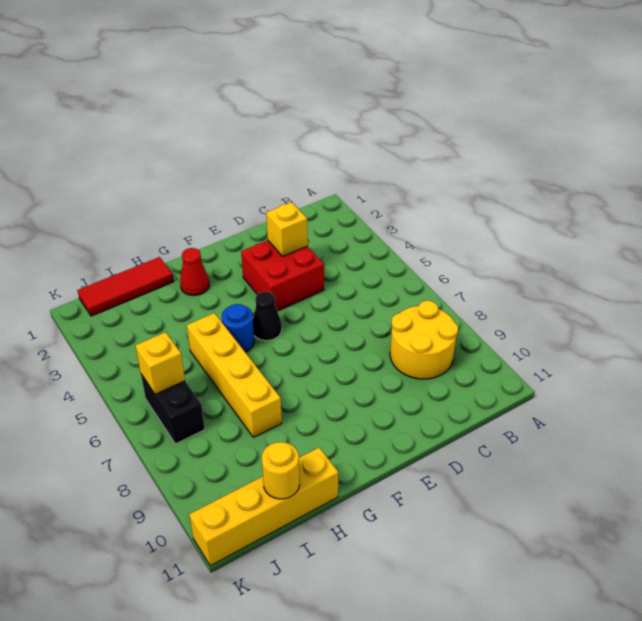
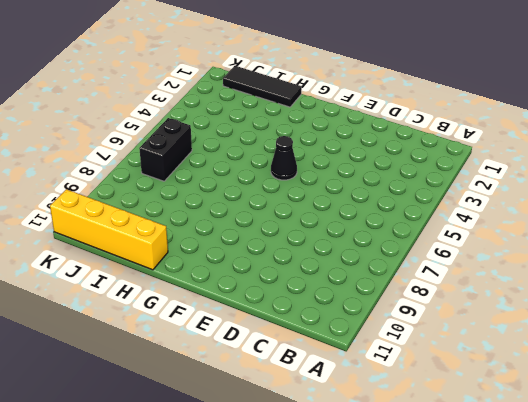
black tile H1:J1 level 1 -> red tile H1:J1 level 1
none -> yellow round brick B8:C9 level 1
none -> red brick D3:E4 level 1
none -> red cone G2 level 1

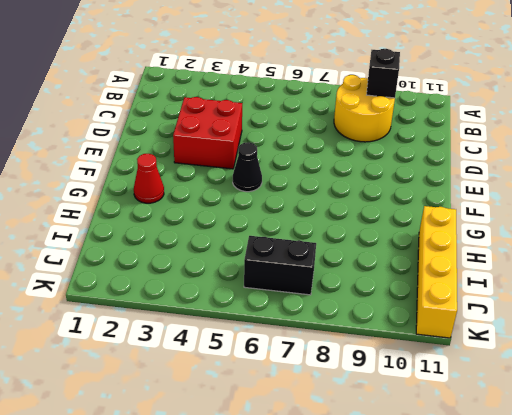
black brick B9 level 2 -> none
none -> blue round brick G5 level 1
none -> red tile H1:J1 level 1
none -> yellow brick H5:H8 level 1

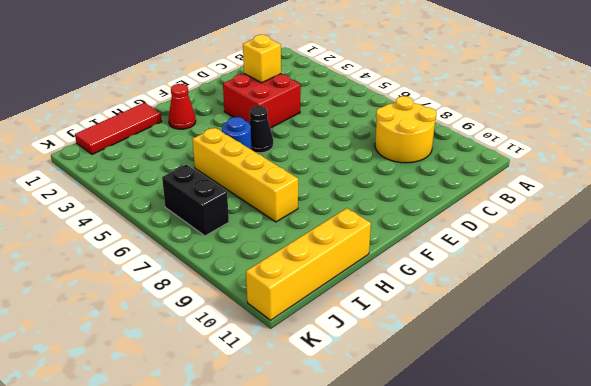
none -> yellow round brick I11 level 2
none -> yellow brick J6 level 2

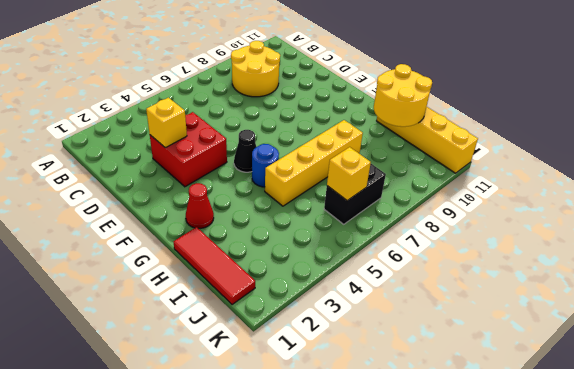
yellow round brick H10:I11 level 2 -> yellow round brick I11 level 2

